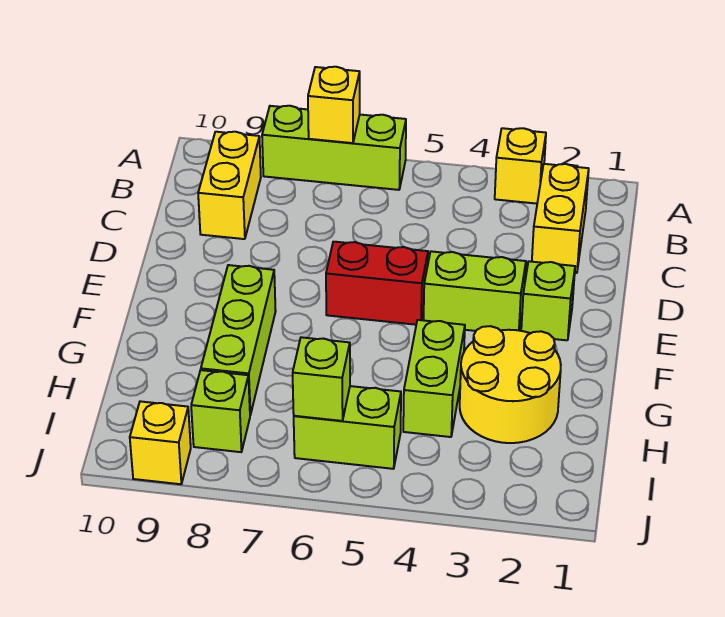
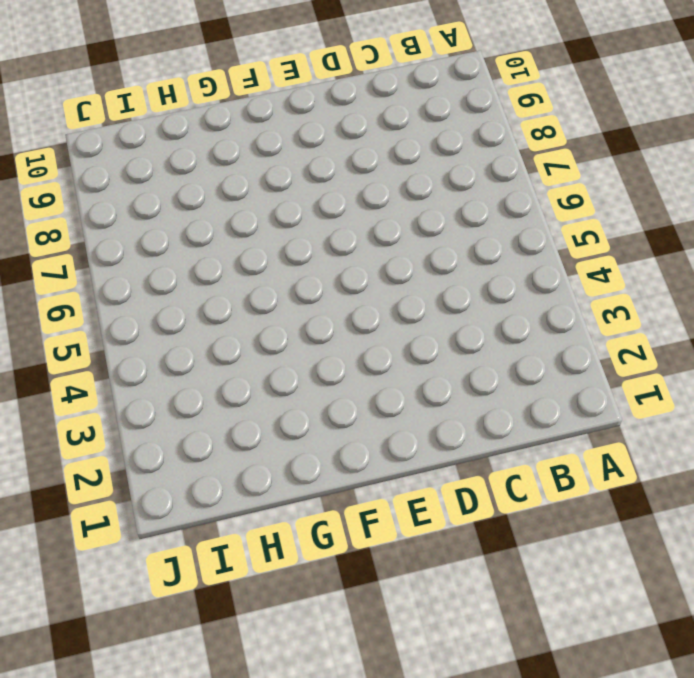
none -> yellow brick A3 level 1
none -> lime brick A6:A8 level 1
none -> yellow brick B2:C2 level 1

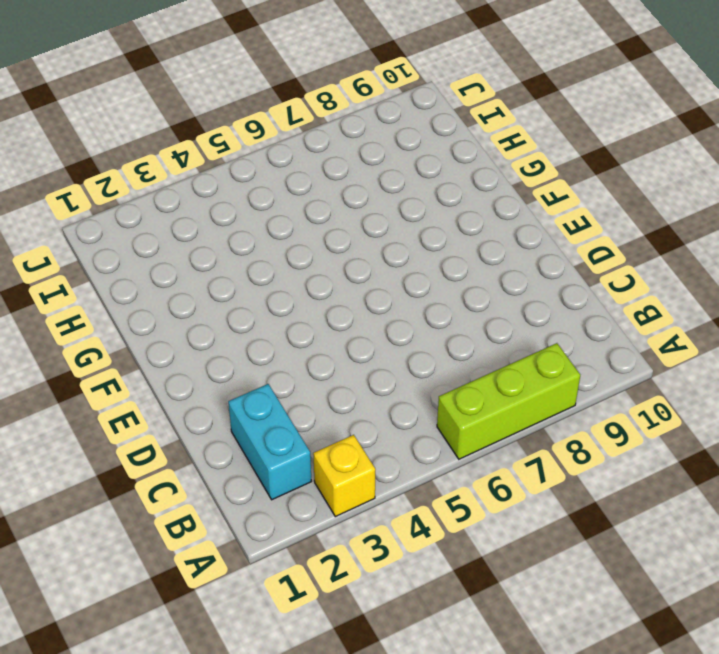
cyan brick B2:C2 level 1 -> yellow brick B2:C2 level 1
none -> yellow brick B9:C9 level 1
none -> lime brick E2 level 1
none -> lime brick E3:E4 level 1

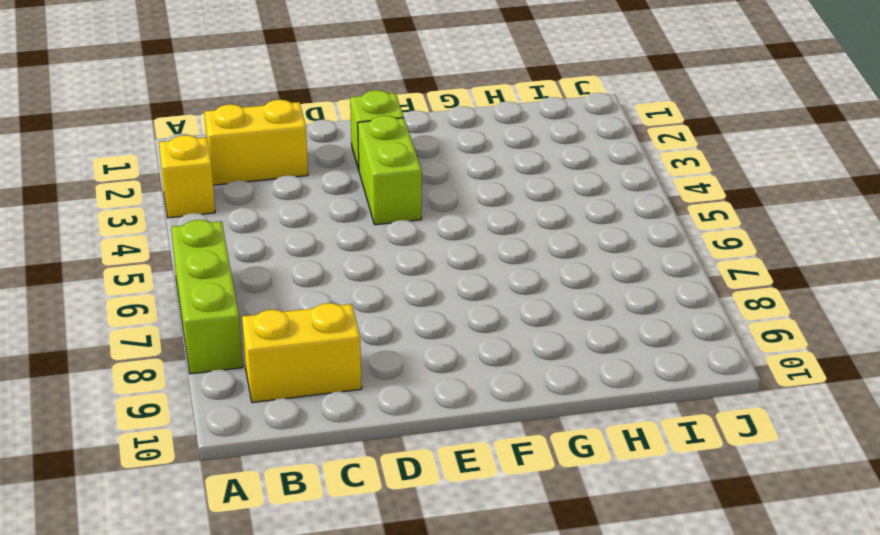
none -> red brick E5:E6 level 1
none -> lime brick F8:H8 level 1
none -> yellow round brick G2:H3 level 1

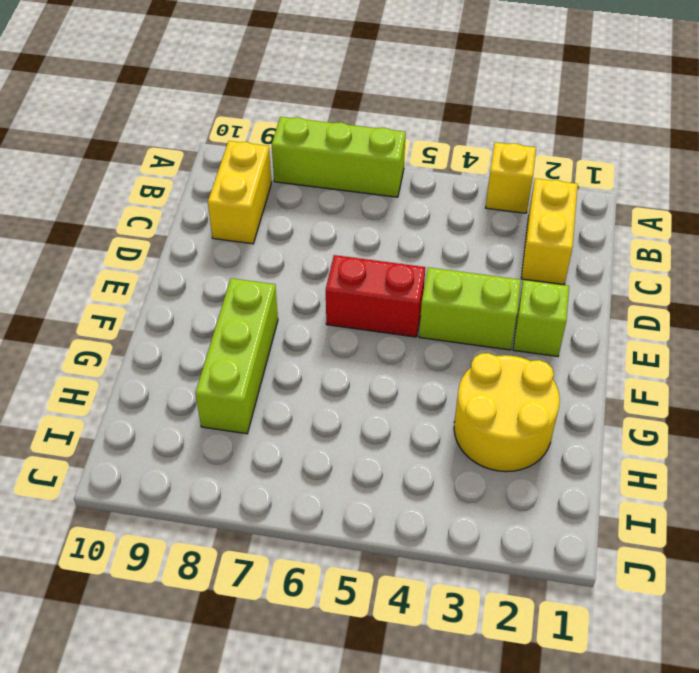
none -> lime brick G4:H4 level 1
none -> lime brick I5:I6 level 1
none -> lime brick I8 level 1

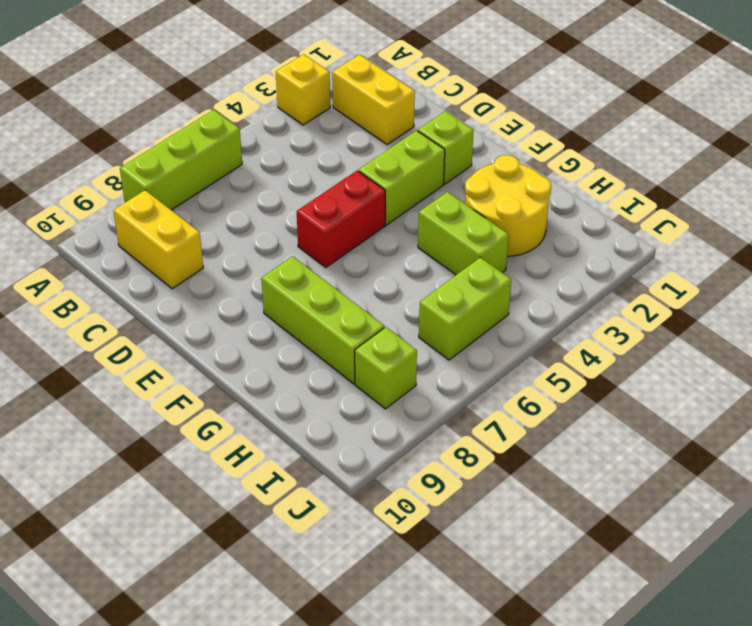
none -> yellow brick J9 level 1
none -> yellow brick A7 level 2
none -> lime brick I6 level 2

